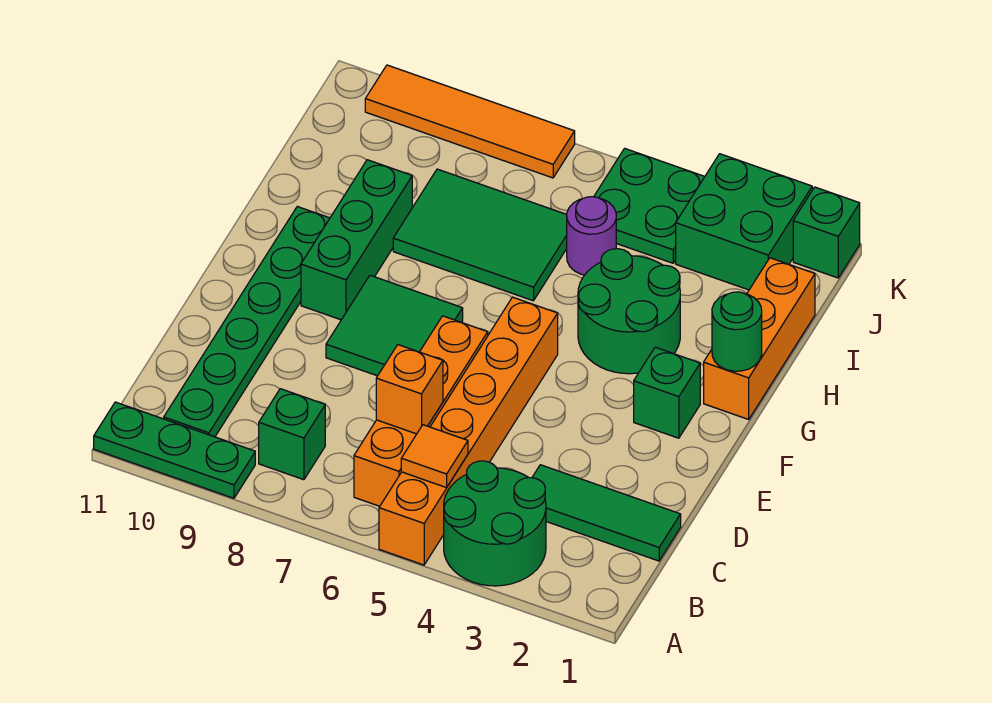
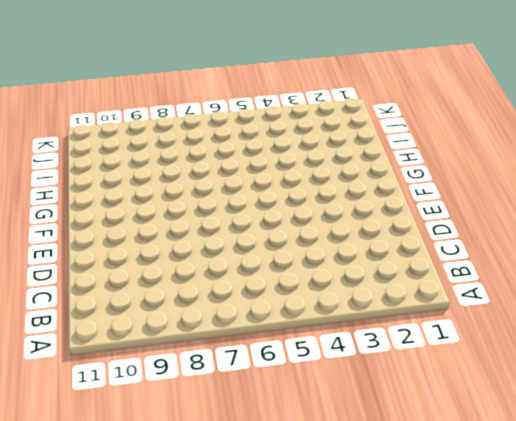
none -> green round brick A3:B4 level 1
none -> orange brick A5:F5 level 1
none -> green plate A9:A11 level 1

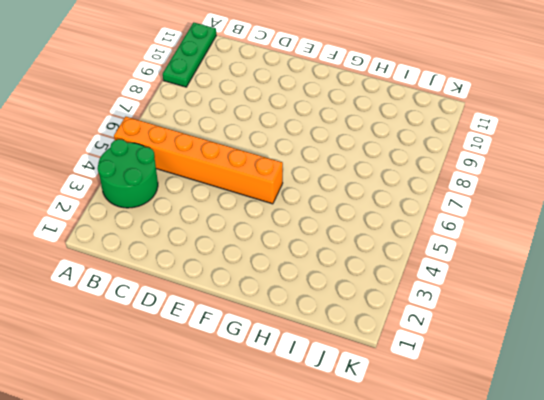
none -> orange brick B6:E6 level 1
none -> green brick B8 level 1
none -> green plate B10:G10 level 1

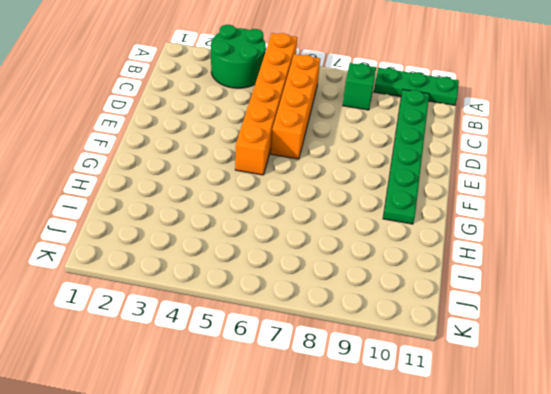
none -> green tile C1:C3 level 1
none -> green tile E7:F8 level 1
none -> green brick F2 level 1

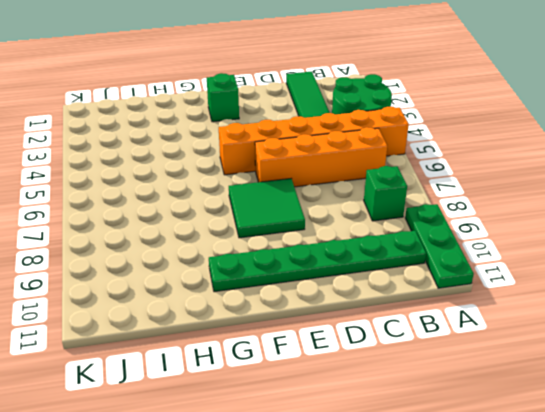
none -> green brick F9:H9 level 1
none -> orange brick G1:I1 level 1
none -> green round brick G3:H4 level 1

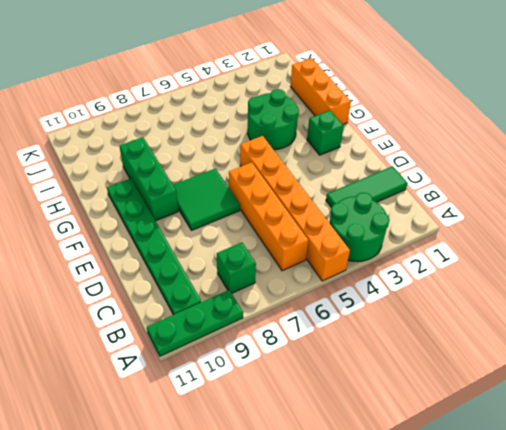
none -> green tile H6:I8 level 1
none -> purple round brick I5 level 1
none -> green brick J2:K3 level 1

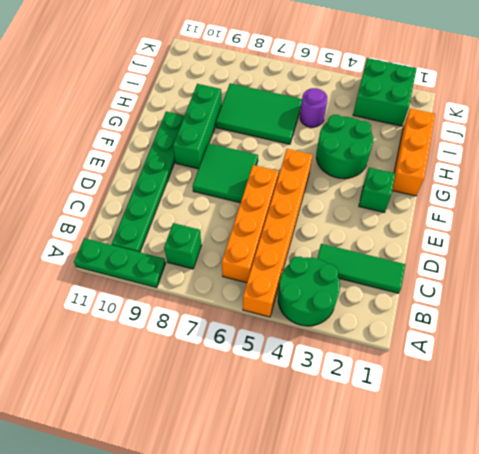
none -> green plate J4:K5 level 1
none -> green brick K1 level 1
none -> orange tile K7:K10 level 1

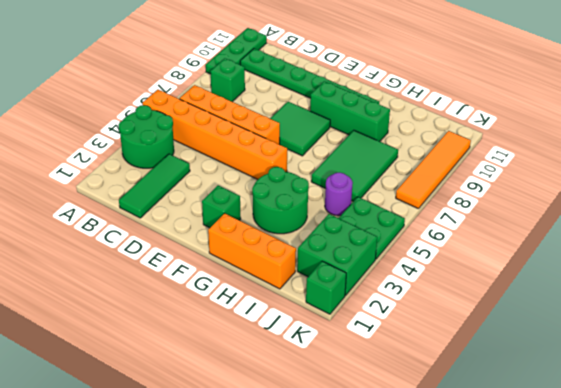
none -> orange tile B5 level 2
none -> orange brick C6 level 2
none -> green round brick G1 level 2

